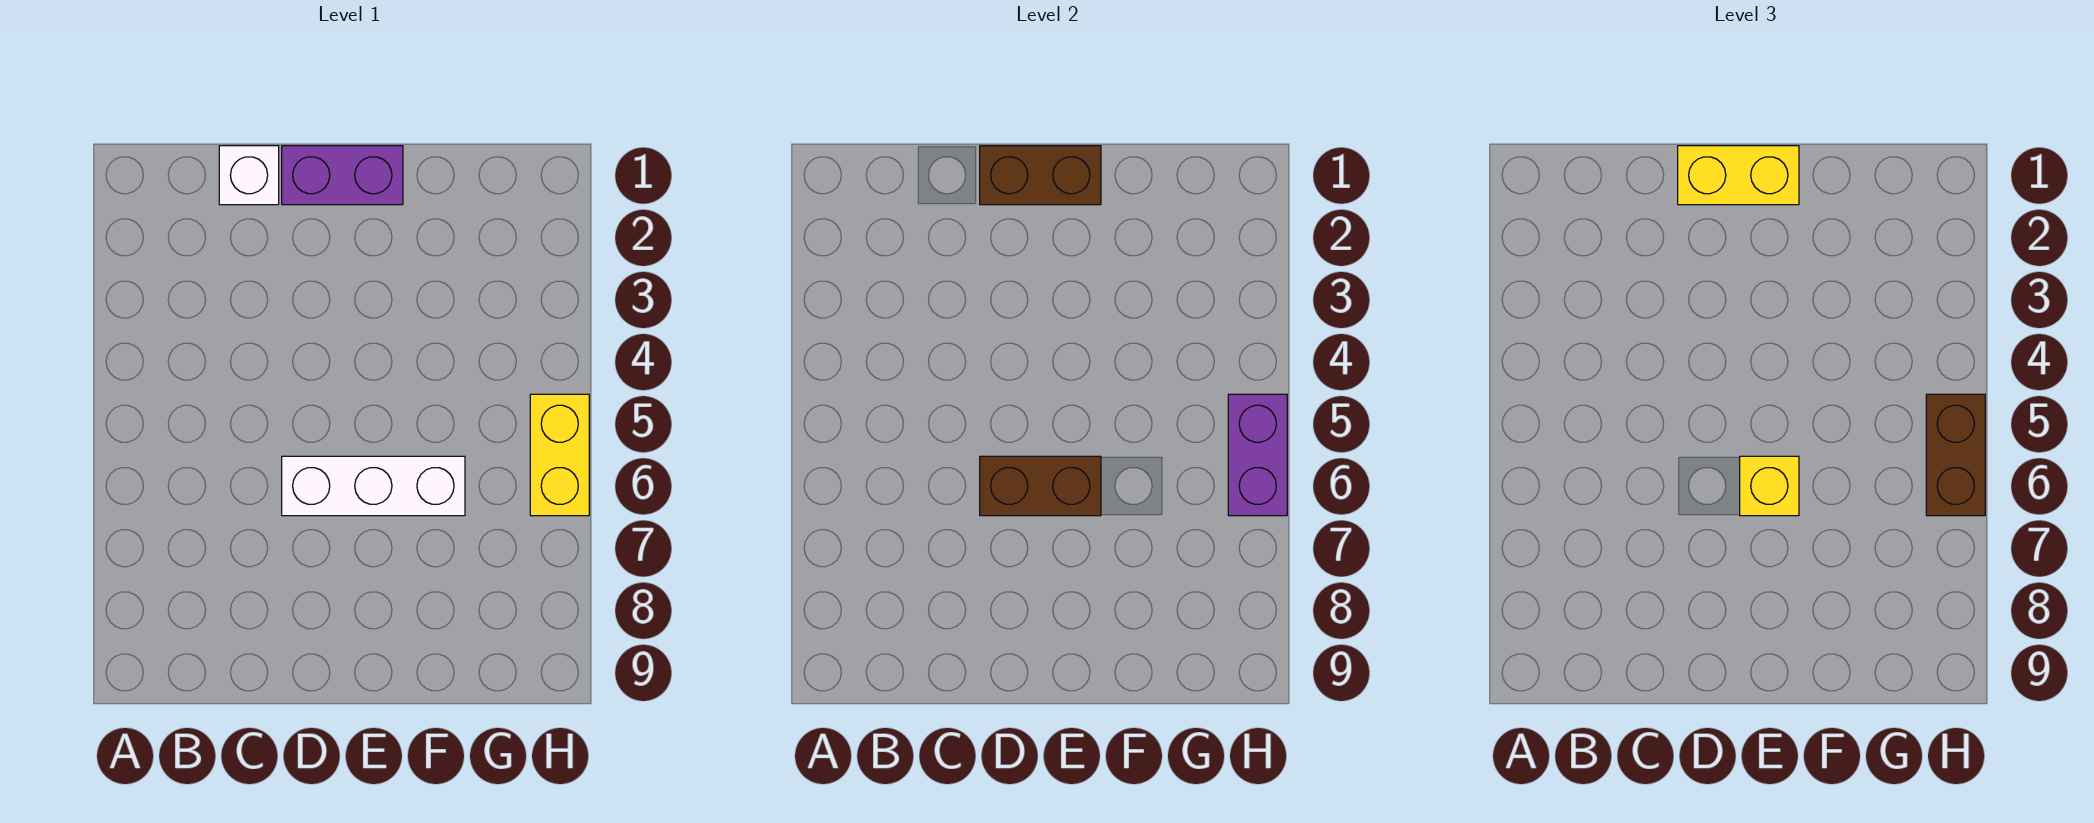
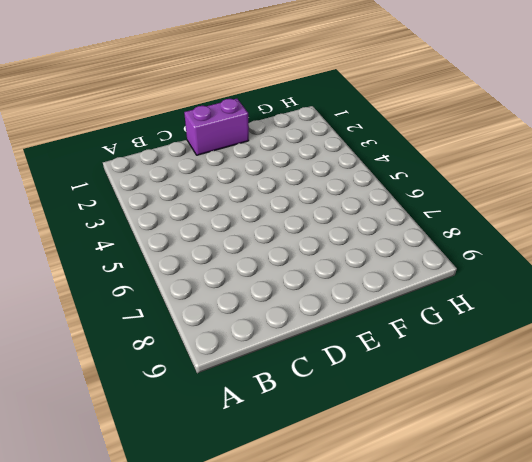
none -> white brick C1 level 1
none -> white brick D6:F6 level 1

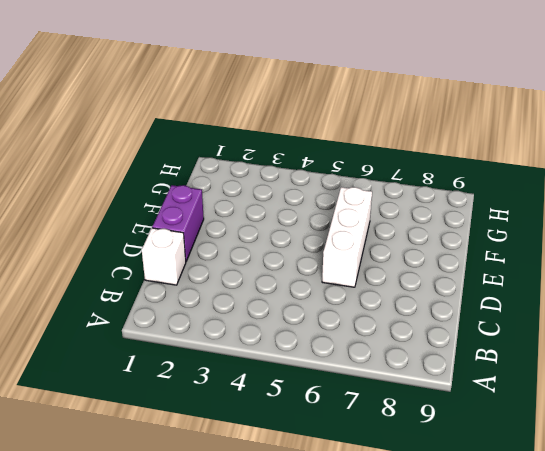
none -> yellow brick H5:H6 level 1
none -> brown brick D1:E1 level 2

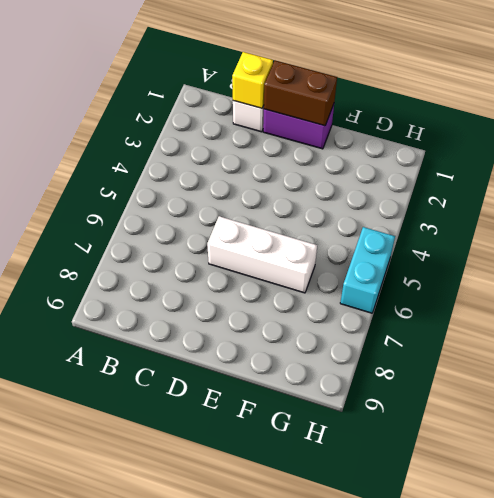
yellow brick C1 level 2 -> yellow brick E6 level 3
cyan brick H5:H6 level 1 -> yellow brick H5:H6 level 1
none -> brown brick D6:E6 level 2
none -> purple brick H5:H6 level 2

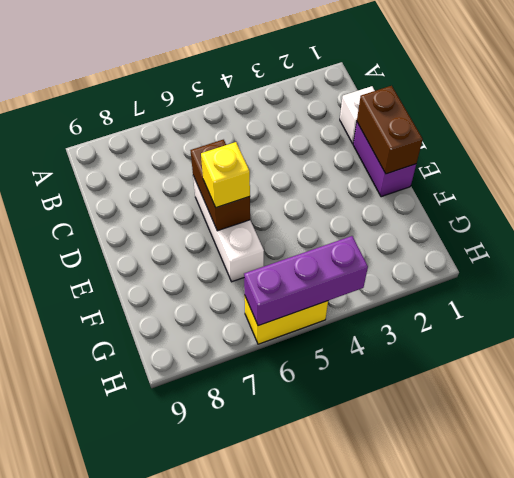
purple brick H4:H6 level 2 -> purple brick H5:H6 level 2
none -> yellow brick D1:E1 level 3
none -> brown brick H5:H6 level 3

